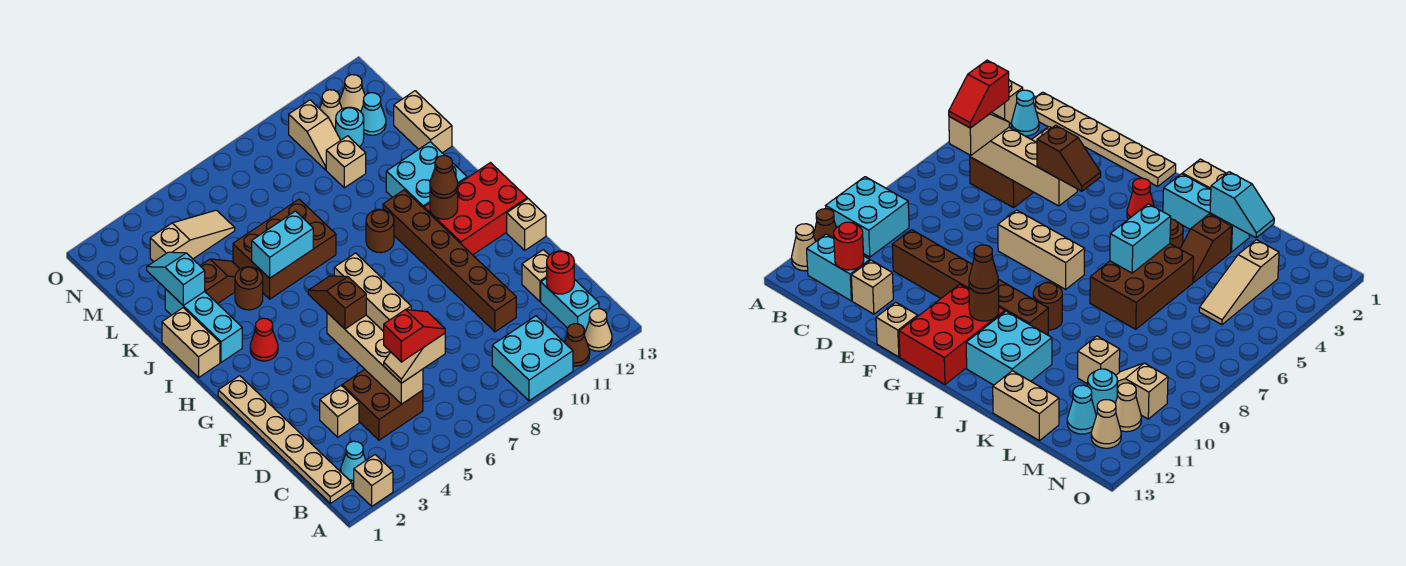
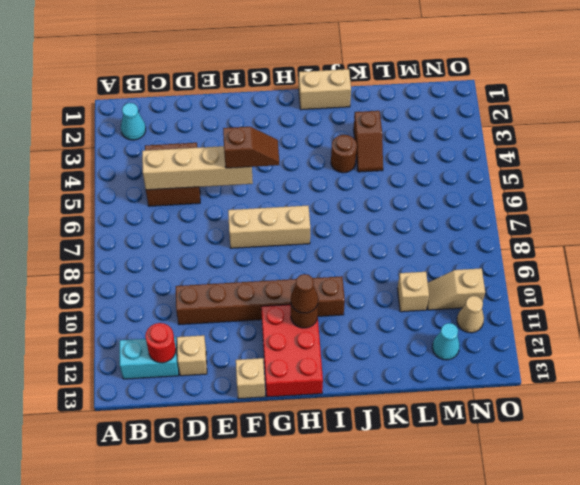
none -> tan brick A2 level 1
none -> cyan brick A9:B10 level 1
none -> brown cone A11 level 1
none -> tan cone A12 level 1

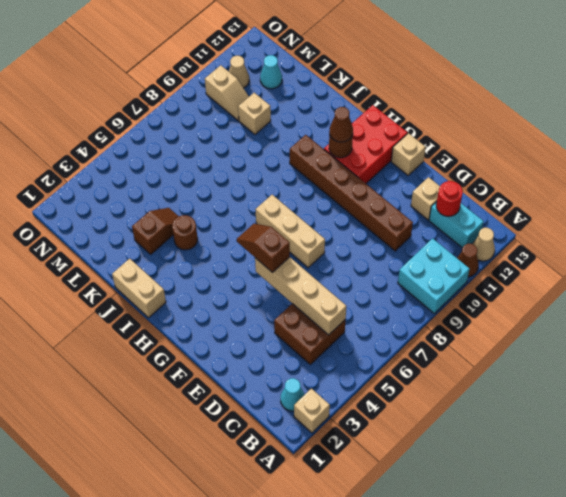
none -> tan plate B1:G1 level 1
none -> tan brick D3 level 1
none -> red cone H3 level 1
none -> cyan brick I2:K2 level 1

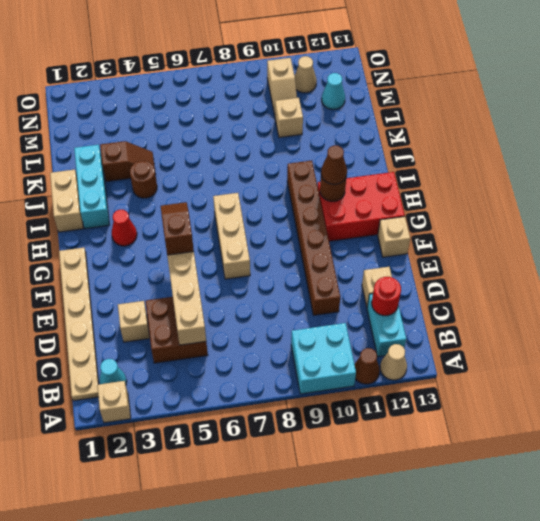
none -> brown round brick I9 level 1
none -> cyan brick I11:J12 level 1
none -> brown brick J5:K7 level 1
none -> tan brick K13:L13 level 1

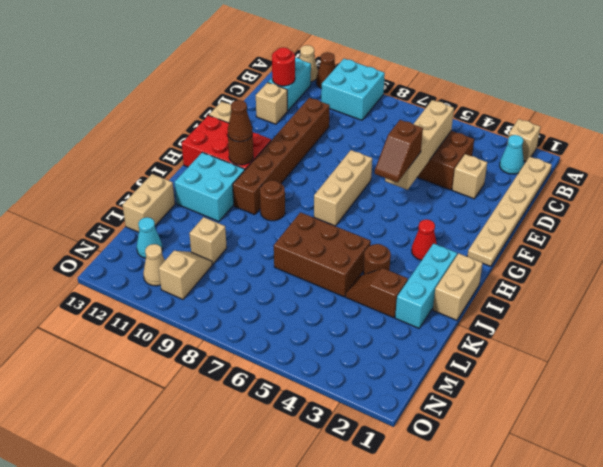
none -> tan slope M3:M5 level 1 top 3
none -> cyan round brick M11 level 1
none -> tan cone N12 level 1
none -> cyan brick J5:J6 level 2

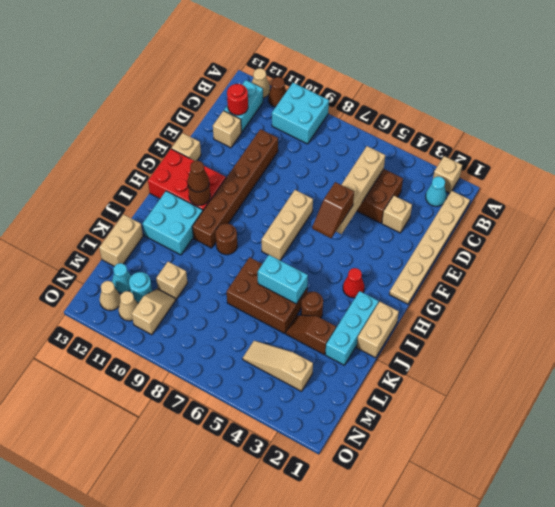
none -> cyan slope K2:L2 level 2 top K
none -> tan slope C5:C6 level 3 top 6
none -> red slope C5:C6 level 4 top 5

